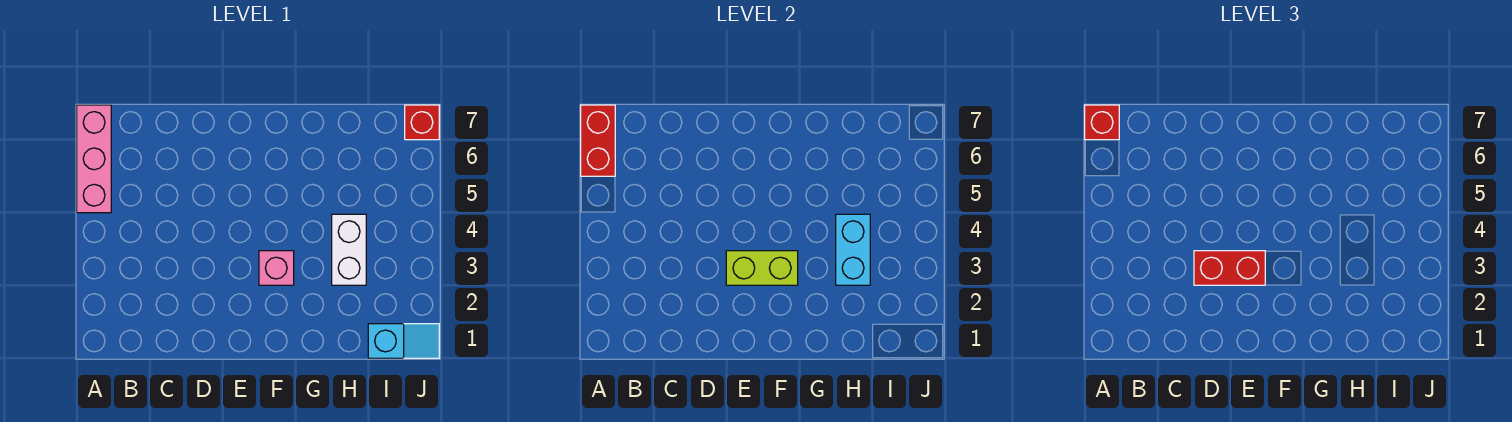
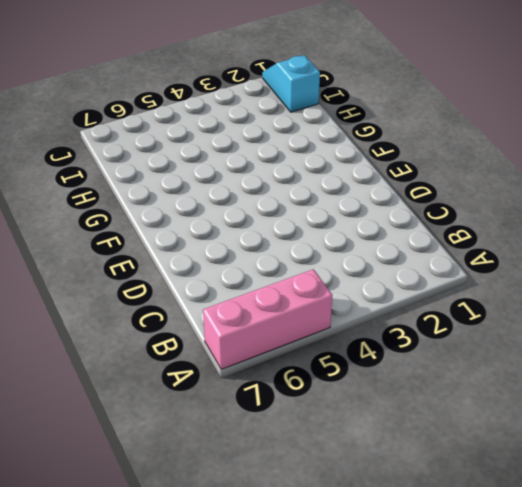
none -> pink brick F3 level 1
none -> white brick H3:H4 level 1

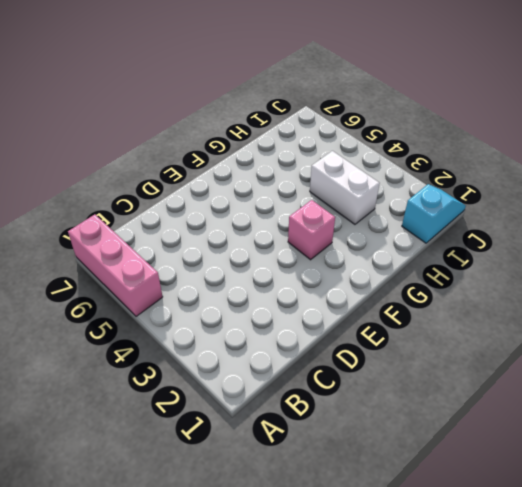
none -> red brick J7 level 1
none -> red brick A6:A7 level 2

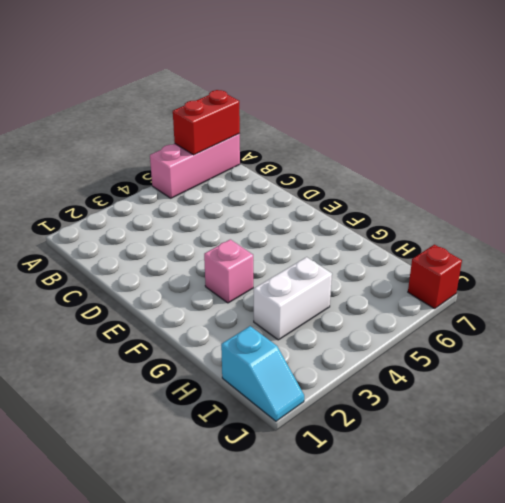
none -> lime brick E3:F3 level 2
none -> cyan brick H3:H4 level 2

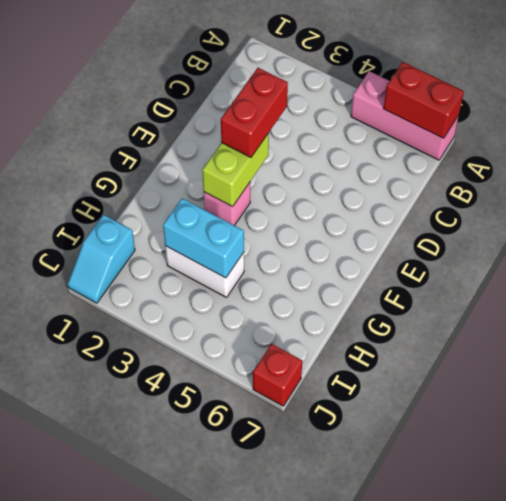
none -> red brick A7 level 3

